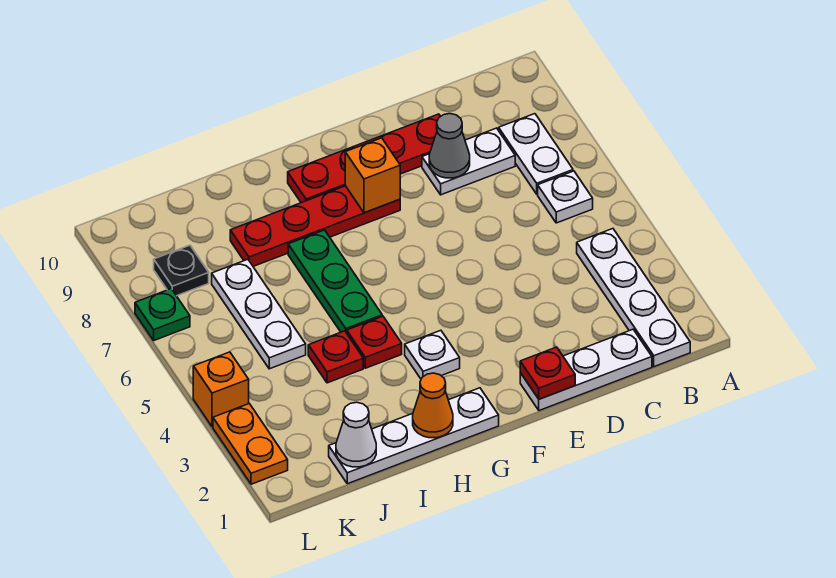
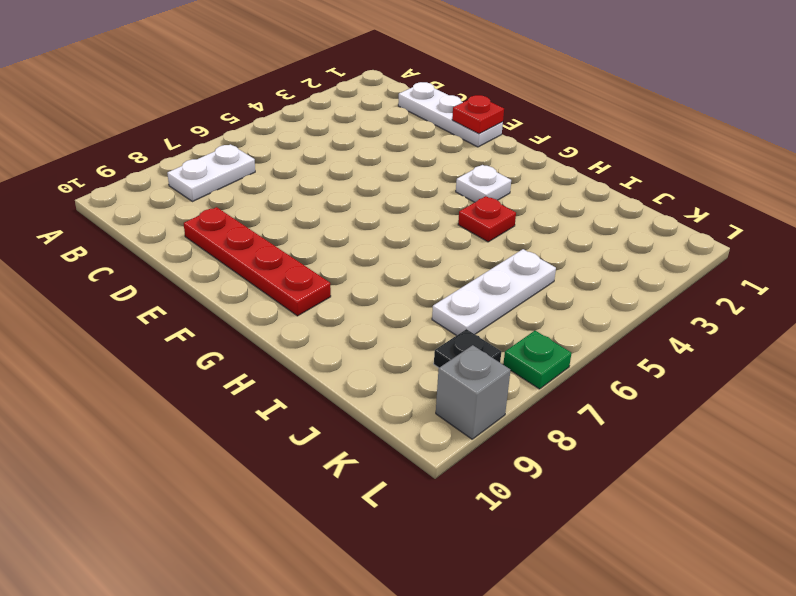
grey brick L9 level 1 -> none
none -> white plate B1:B4 level 1
none -> white plate B6 level 1
none -> white plate C8:D8 level 1

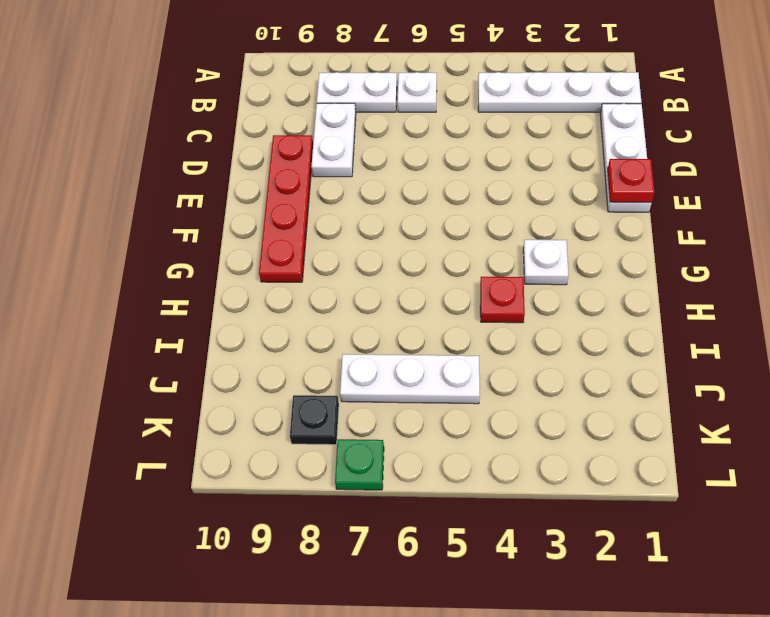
none -> red plate F8:I8 level 1
none -> white plate G1:J1 level 1
none -> green plate H5:H7 level 1

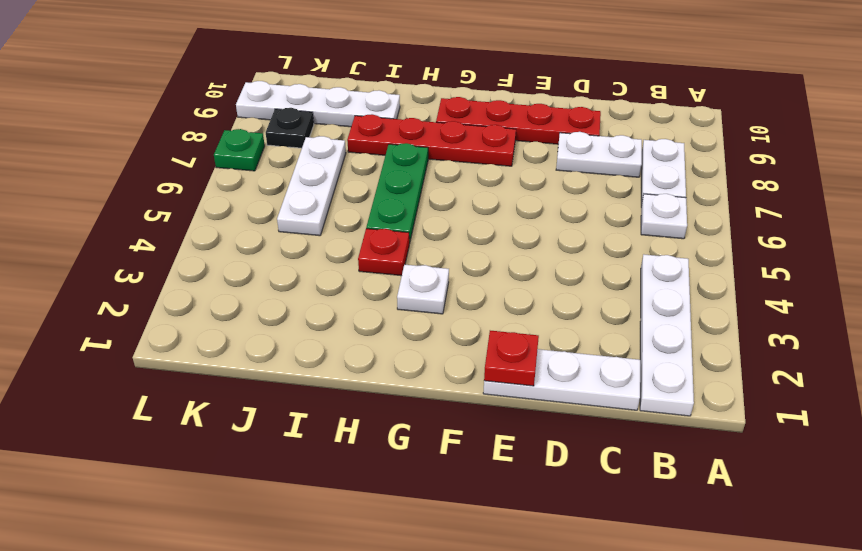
white plate I9:L9 level 1 -> white plate G1:J1 level 1
none -> red plate I4 level 1
none -> orange plate L2:L3 level 1
none -> orange brick L4 level 1

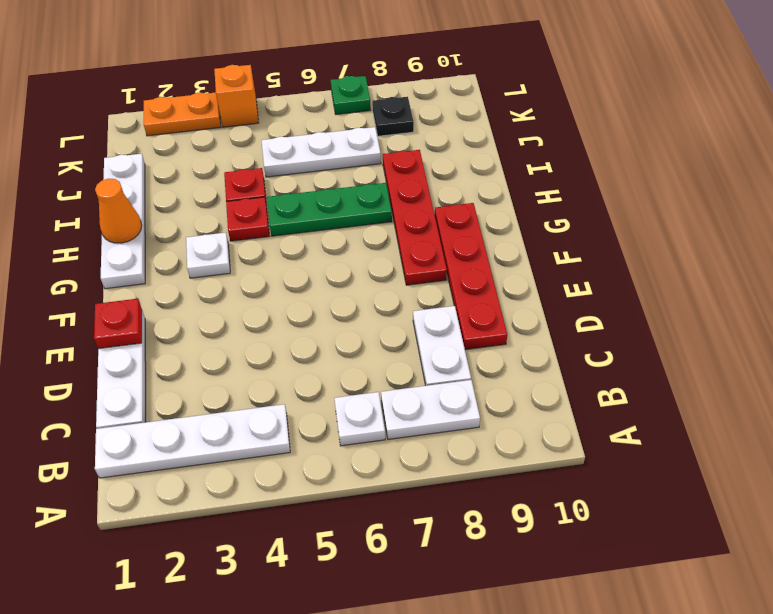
none -> grey cone D8 level 2
none -> orange brick F8 level 2
none -> white cone J1 level 2

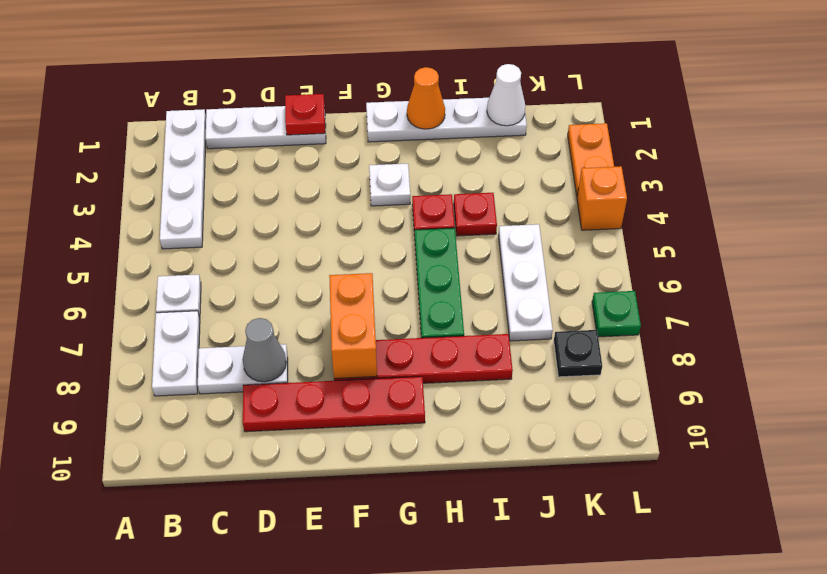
orange brick F7:F8 level 2 -> orange brick F8 level 2

